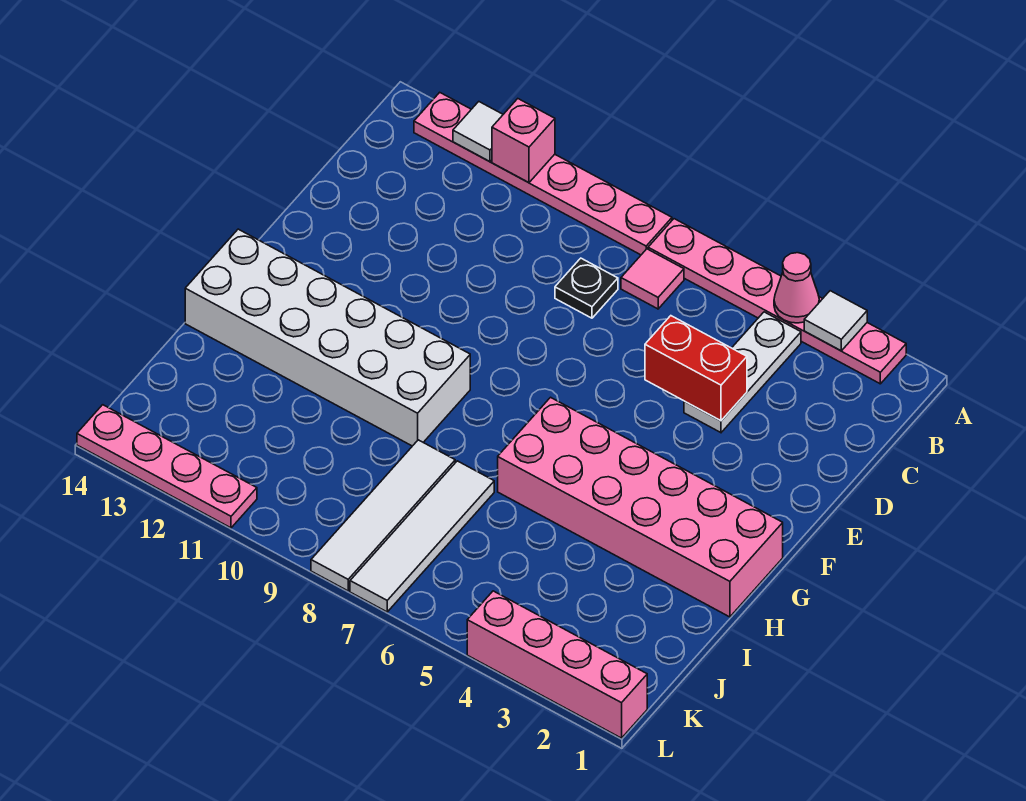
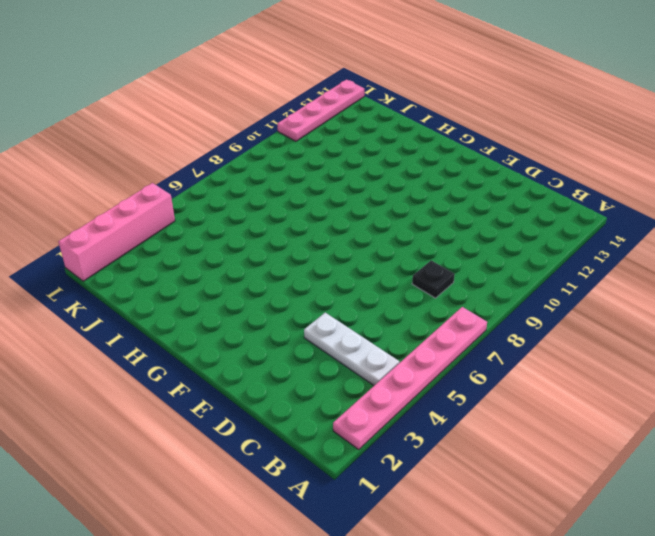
none -> pink plate A8:A13 level 1
none -> pink tile B7 level 1
none -> pink brick G1:H6 level 1

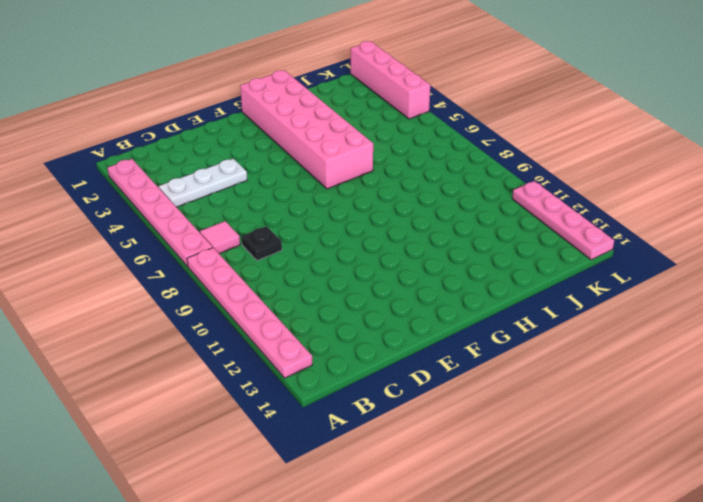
none -> white brick G9:H14 level 1
none -> white tile I7:L7 level 1
none -> white tile I8:L8 level 1

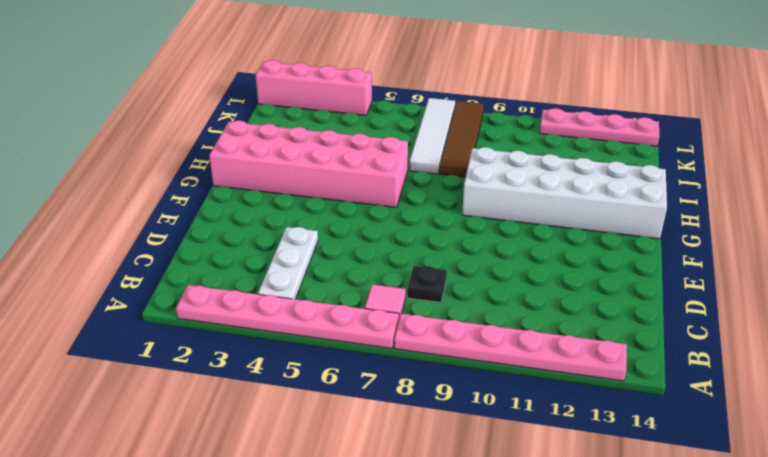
brown tile I8:L8 level 1 -> white tile I8:L8 level 1
none -> white tile A3 level 2
none -> pink cone A4 level 2
none -> pink brick A11 level 2

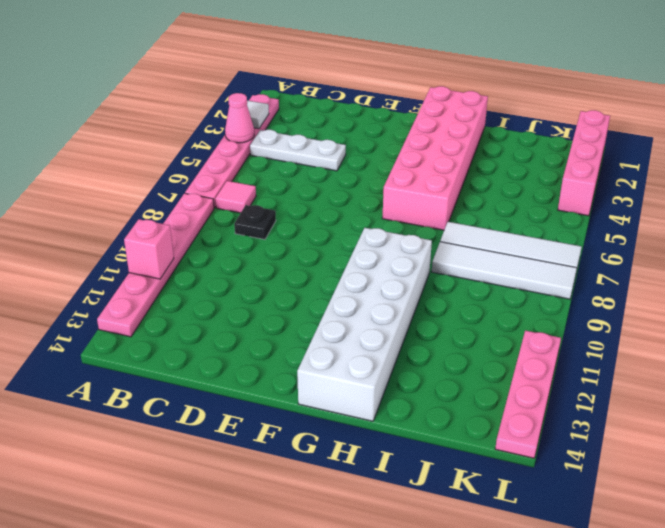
none -> white tile A12 level 2
none -> red brick D4:D5 level 2

